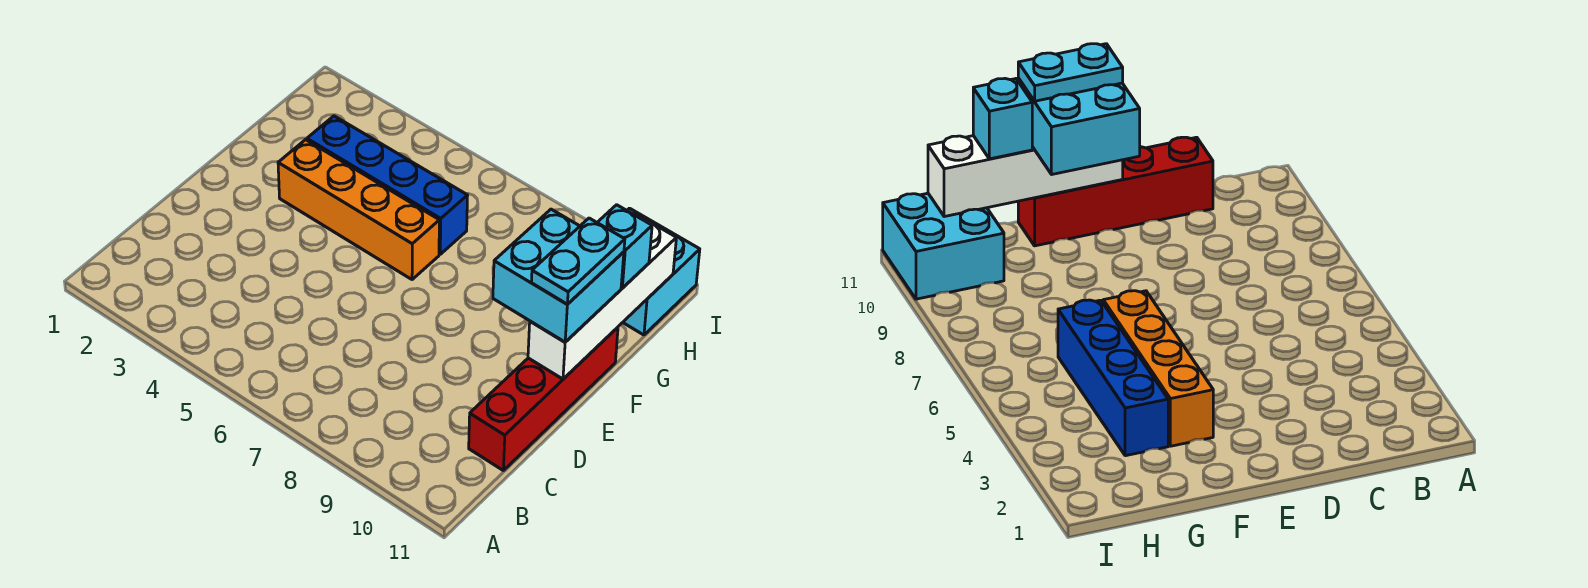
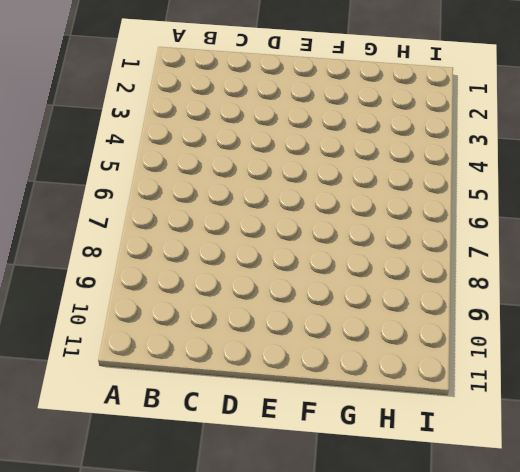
none -> red brick C11:F11 level 1
none -> orange brick F3:F6 level 1

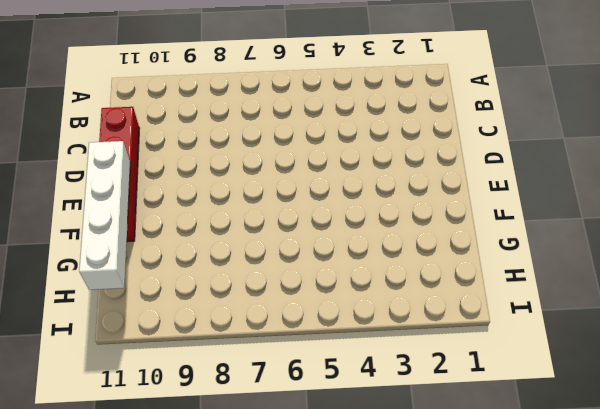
none -> orange brick F3:F6 level 1
none -> blue brick G3:G6 level 1

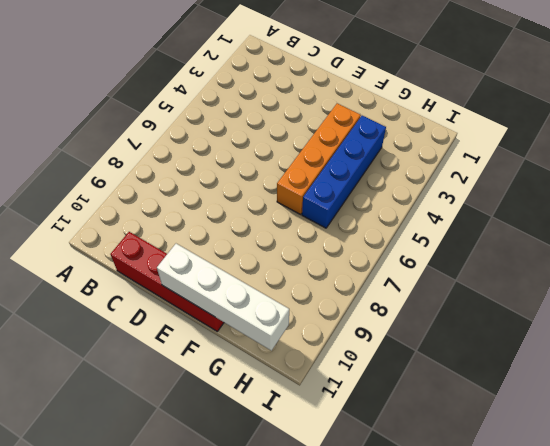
none -> cyan brick H10:I11 level 1
none -> cyan brick E10:F11 level 3

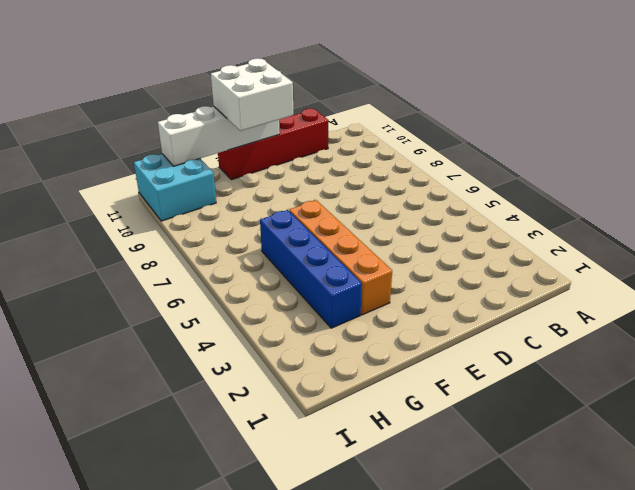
white brick E10:F11 level 3 -> cyan brick E10:F11 level 3
none -> cyan brick G11 level 3
none -> cyan plate E11:F11 level 4

